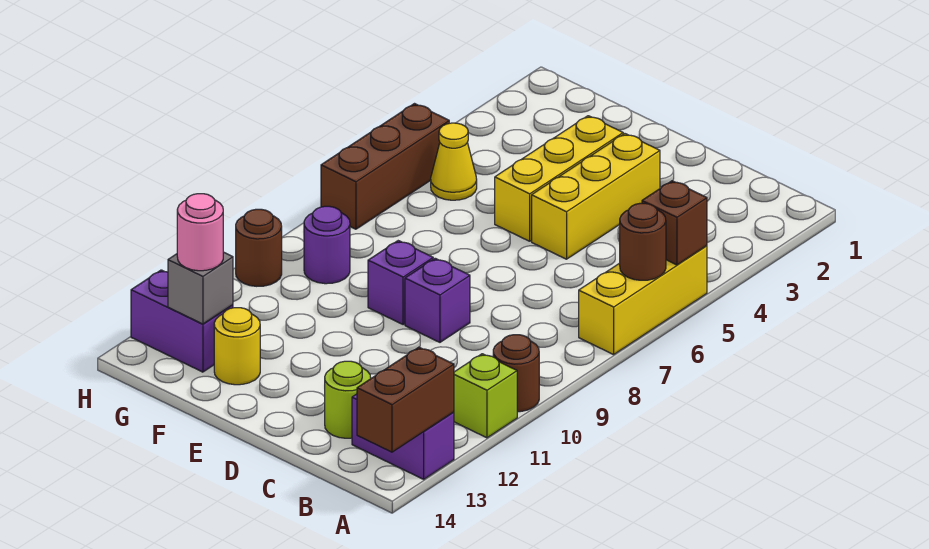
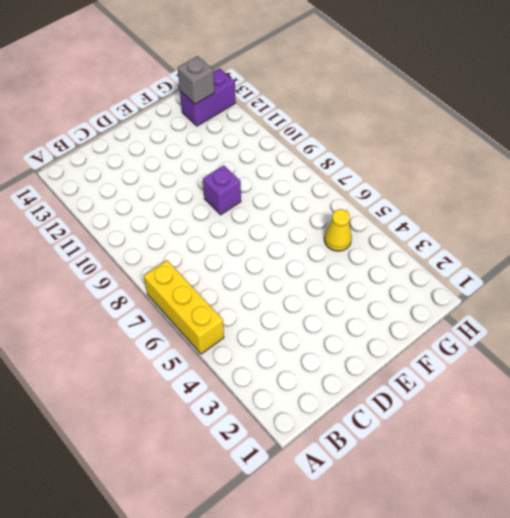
none -> brown round brick A10 level 1
none -> lime brick A11 level 1
none -> purple brick A13:B13 level 1

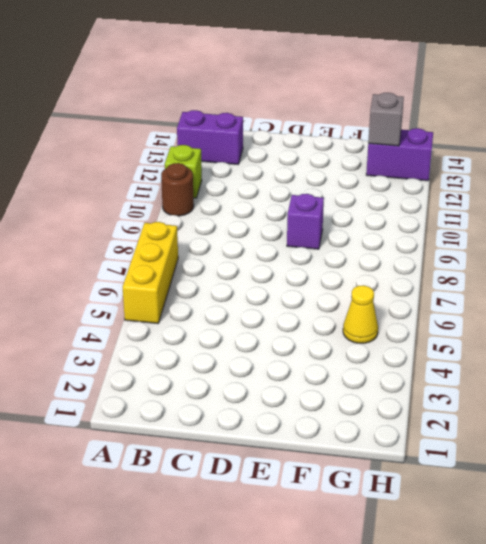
none -> lime round brick C13 level 1
none -> yellow brick D3:D5 level 1
none -> purple brick D9 level 1

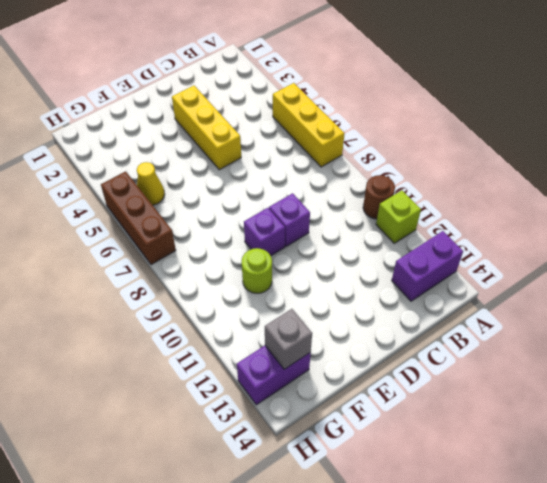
lime round brick F10 level 1 -> lime round brick C13 level 1
none -> yellow brick E3:E5 level 1
none -> yellow round brick F13 level 1
none -> purple round brick G9 level 1

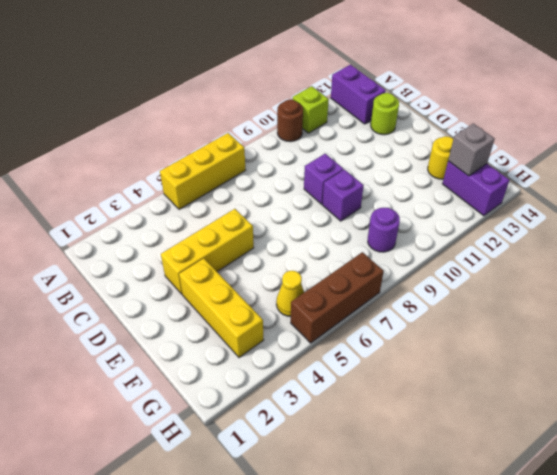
yellow brick E3:G3 level 1 -> yellow brick E3:E5 level 1
none -> brown round brick H10 level 1
none -> brown brick A5 level 2
none -> brown round brick A6 level 2

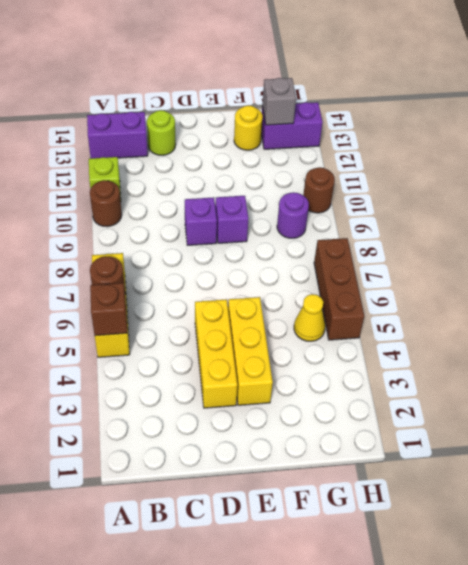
none -> brown brick A13:A14 level 2
none -> pink round brick G13 level 3

